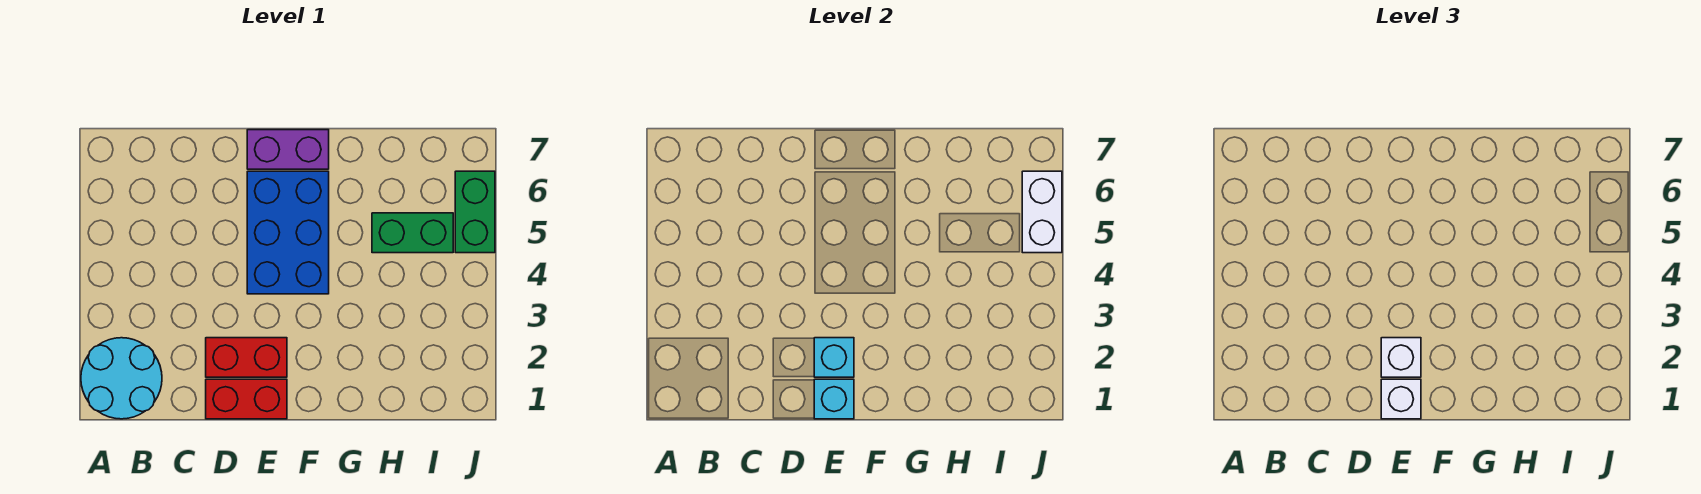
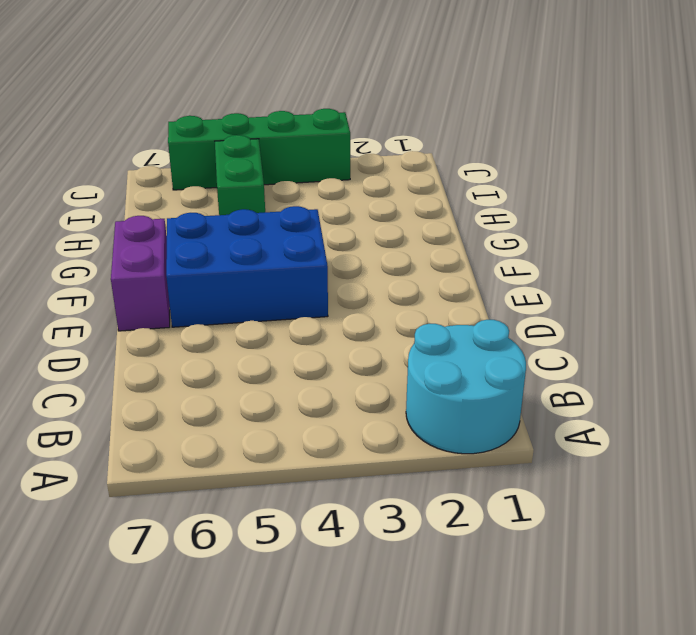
green brick J3:J6 level 1 -> green brick J5:J6 level 1
none -> red brick D1:E1 level 1
none -> red brick D2:E2 level 1
none -> cyan brick E1 level 2

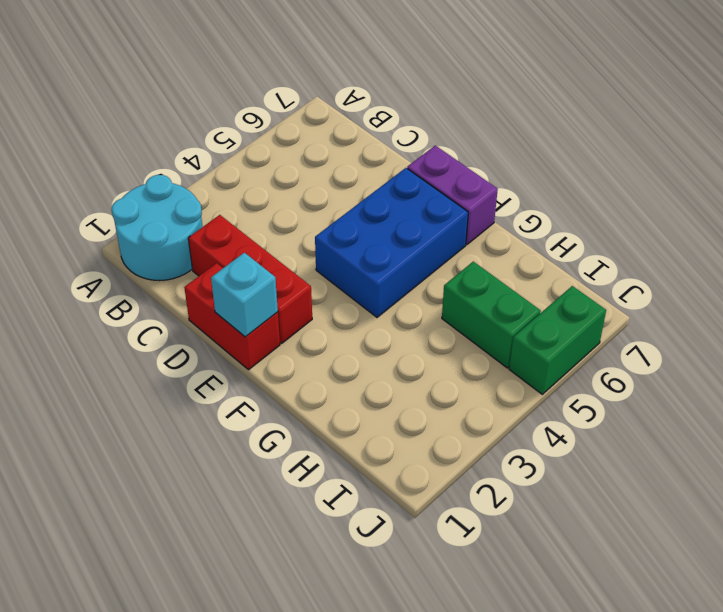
red brick C2:E2 level 1 -> red brick D2:E2 level 1
none -> cyan brick E2 level 2
none -> white brick J5:J6 level 2
none -> white brick E1 level 3

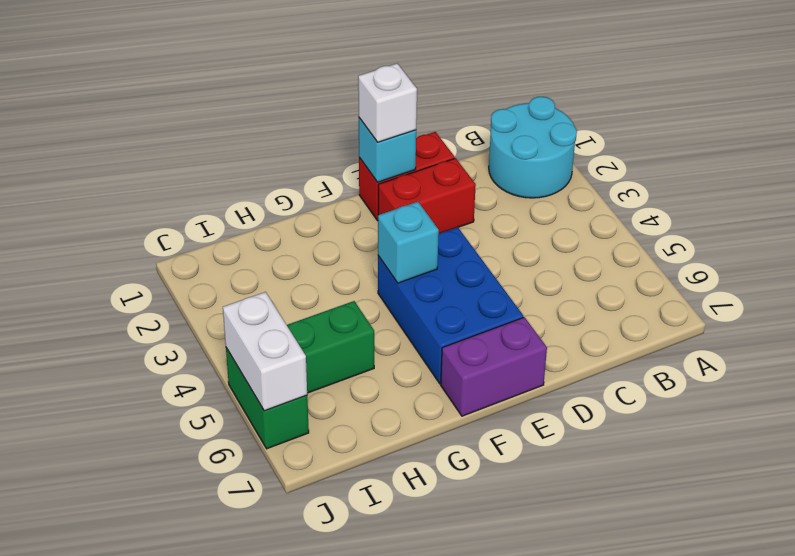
cyan brick F4 level 2 -> cyan brick E2 level 2
none -> white brick E2 level 3

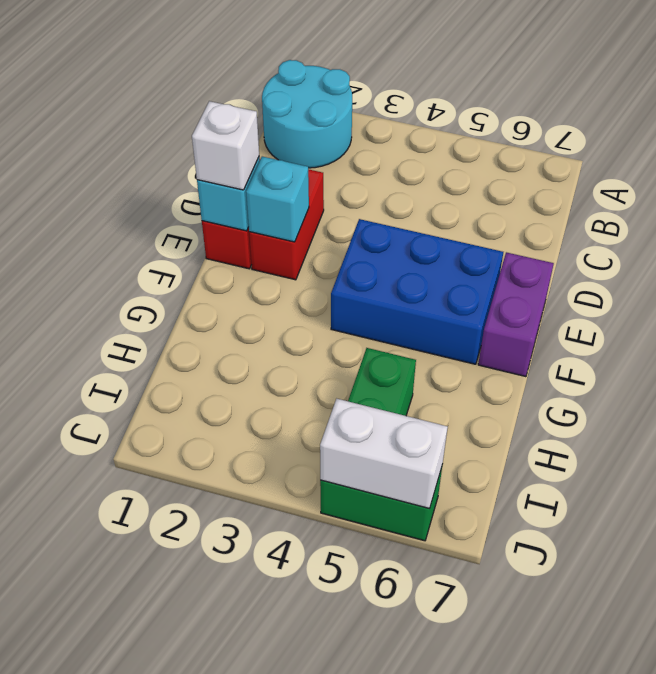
none -> white brick E2 level 3

